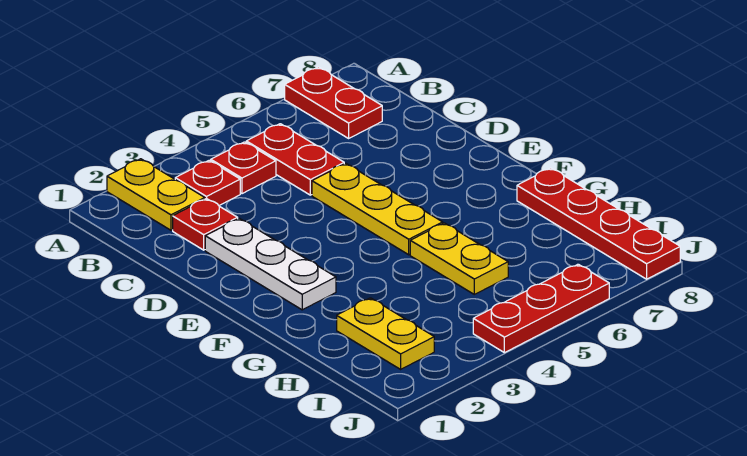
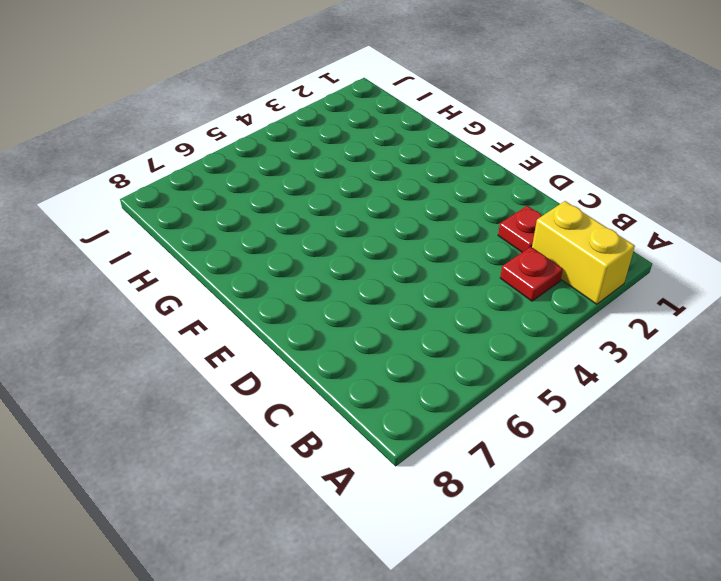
yellow brick A2:B2 level 1 -> yellow plate A2:B2 level 1
none -> red plate A7:B7 level 1
none -> red plate B4 level 1
none -> red plate B5:C5 level 1

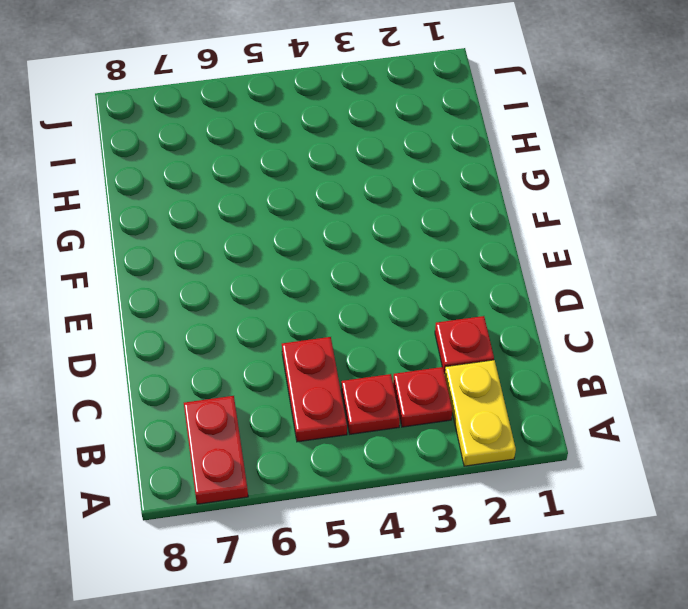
none -> white plate D2:F2 level 1
none -> yellow plate D5:F5 level 1
none -> yellow plate G5:H5 level 1

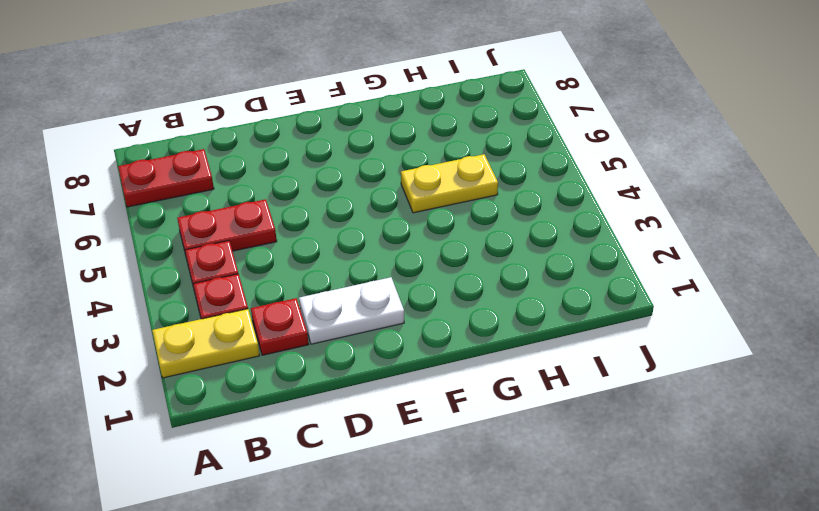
white plate D2:E2 level 1 -> white plate D2:F2 level 1
none -> yellow plate D5:F5 level 1
none -> red plate G8:J8 level 1
none -> yellow plate H2:I2 level 1

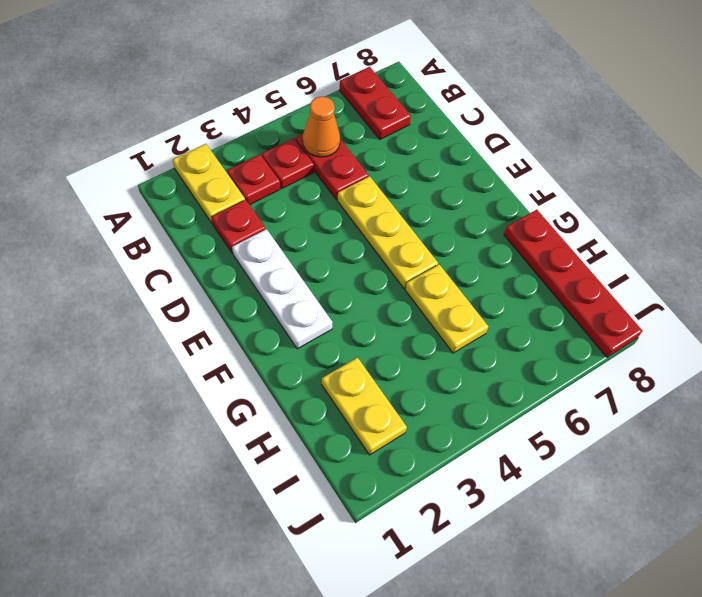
orange cone B5 level 2 -> none
none -> red plate J4:J6 level 1

